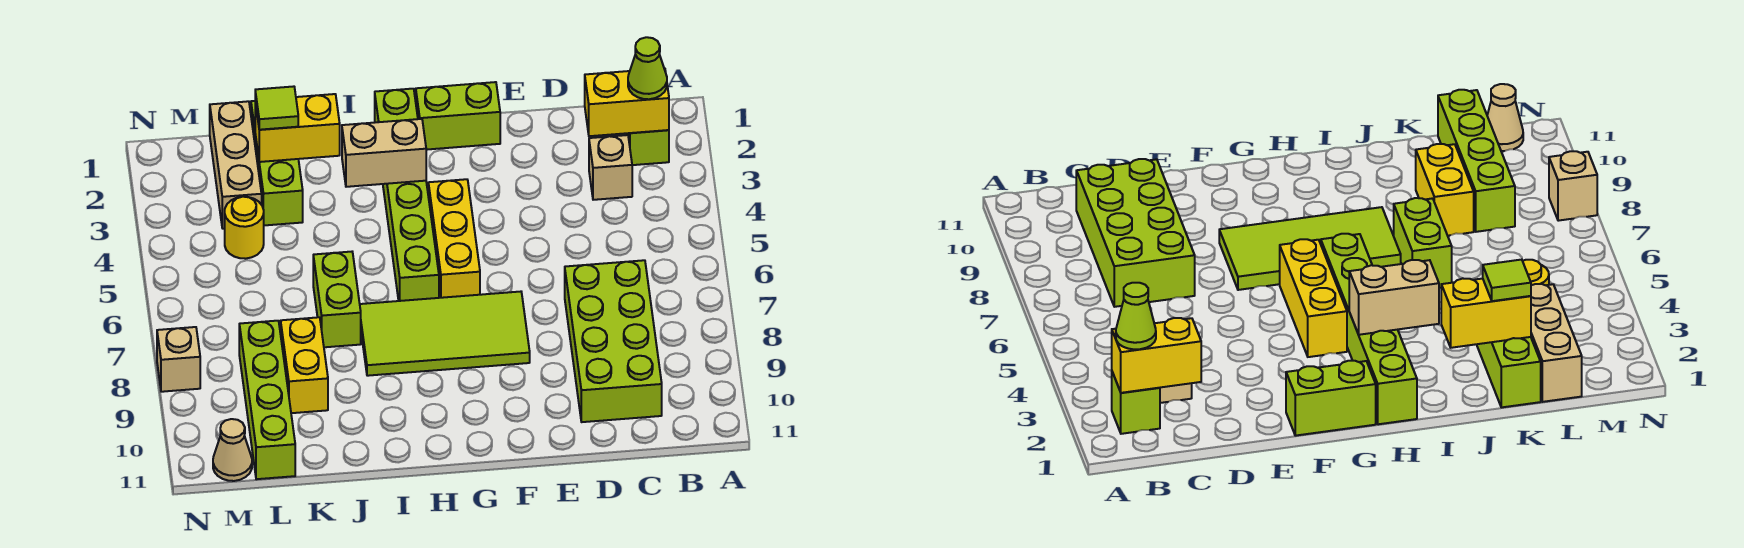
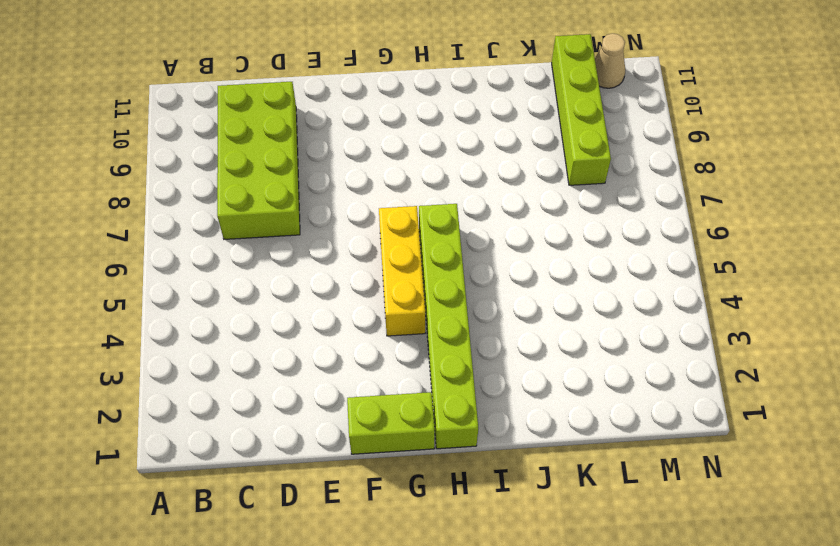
none -> lime brick B2 level 1
none -> tan brick C3 level 1
none -> lime tile F7:I8 level 1

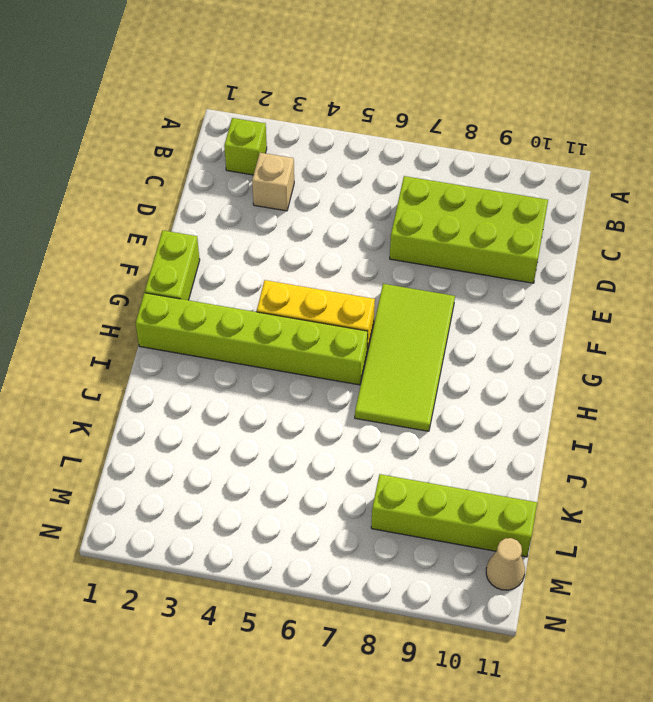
none -> lime brick J6:J7 level 1
none -> lime brick K1:K3 level 1
none -> yellow brick K8:K9 level 1

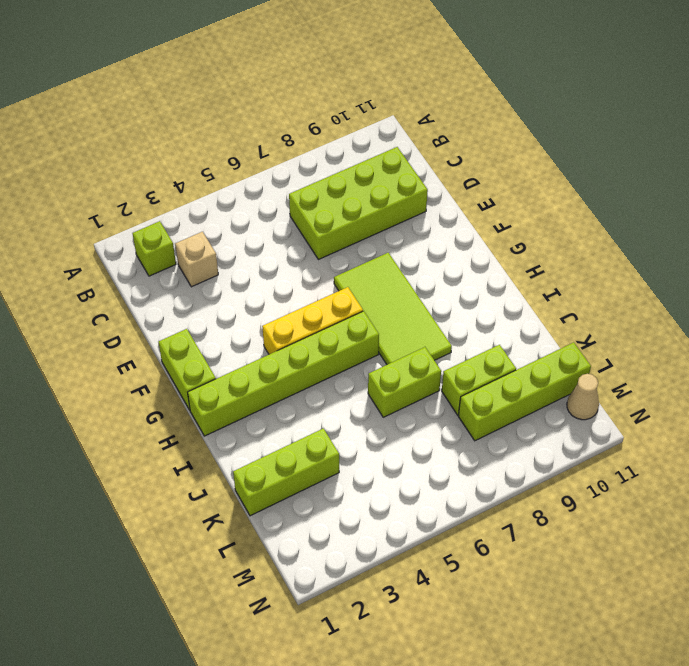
lime brick K8:K9 level 1 -> yellow brick K8:K9 level 1
none -> tan brick L1:L3 level 1
none -> yellow round brick L4 level 1
none -> tan brick N8 level 1

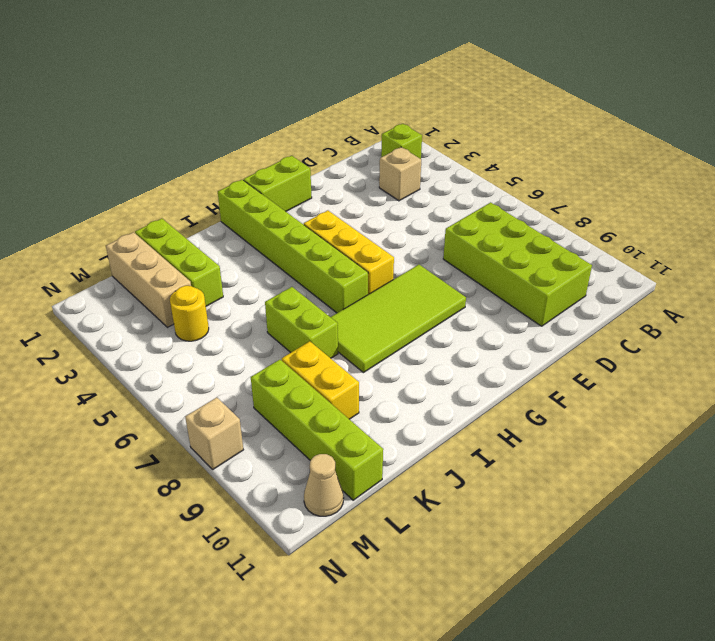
none -> yellow brick B2:C2 level 2
none -> tan brick H3:I3 level 2
none -> yellow brick J2:K2 level 2

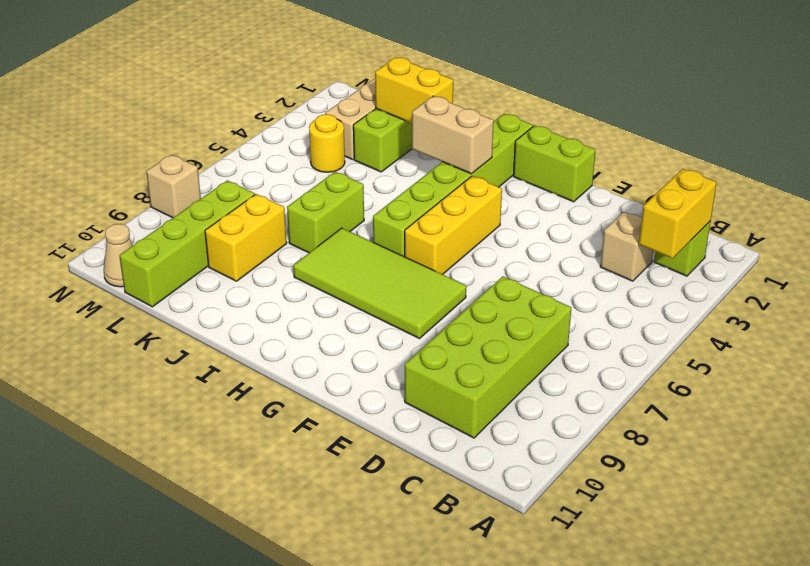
yellow brick B2:B3 level 2 -> yellow brick B2:C2 level 2
none -> lime cone B2 level 3
none -> lime tile K2 level 3

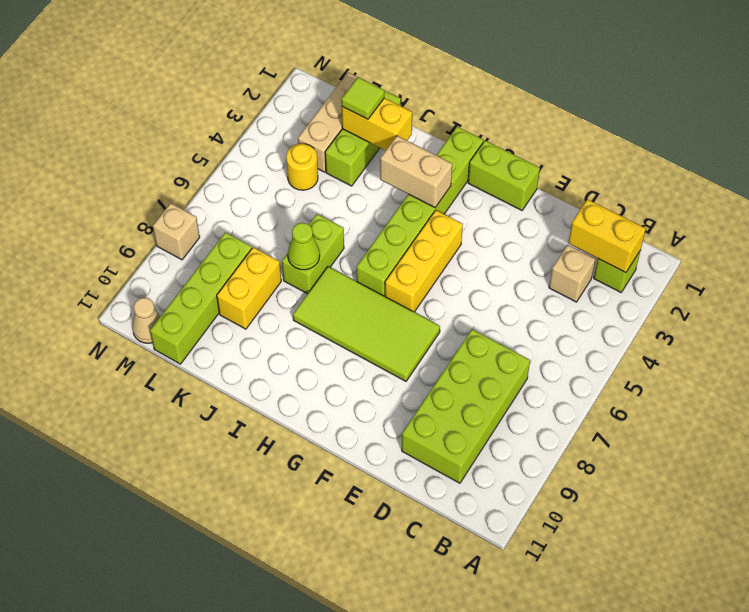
lime cone J7 level 2 -> lime cone B2 level 3

